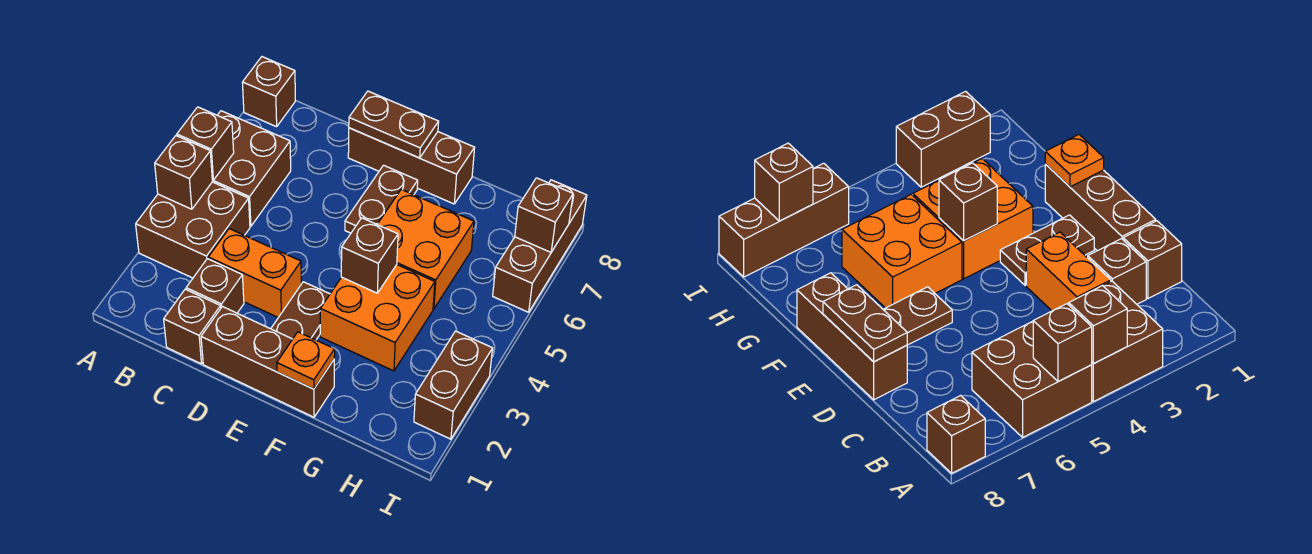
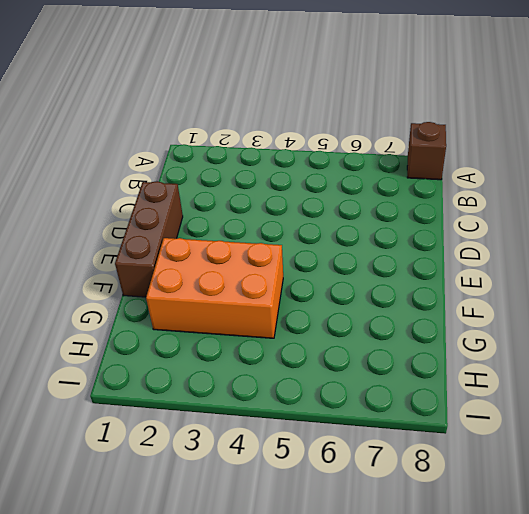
orange brick F2:G4 level 1 -> orange brick F3:G4 level 1
none -> brown brick A3:B4 level 1
none -> brown brick A5:B6 level 1
none -> brown brick C1 level 1

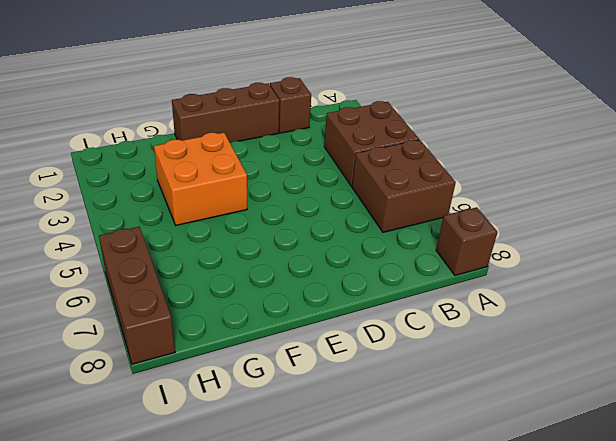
none -> brown brick C2 level 1
none -> orange brick C3:D3 level 1
none -> brown brick D8:F8 level 1

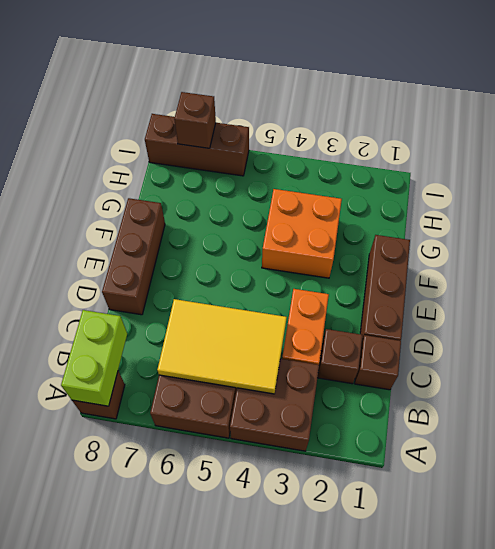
lime brick A8:B8 level 2 -> none
yellow tile B4:C6 level 2 -> none
none -> brown plate E2:E3 level 1
none -> brown plate E6:E7 level 1
none -> orange brick F5:G6 level 1

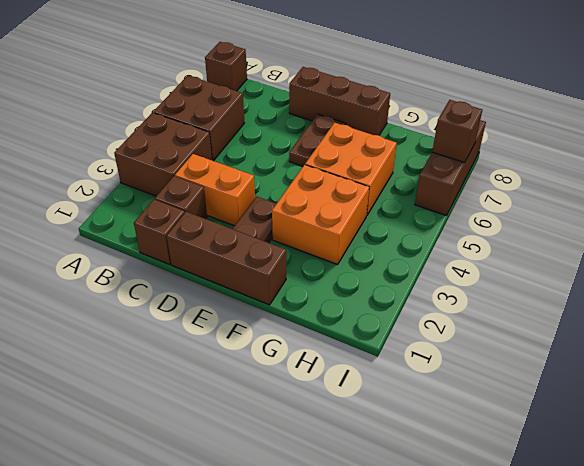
none -> brown brick I2:I3 level 1
none -> brown brick A4 level 2
none -> brown brick A5 level 2

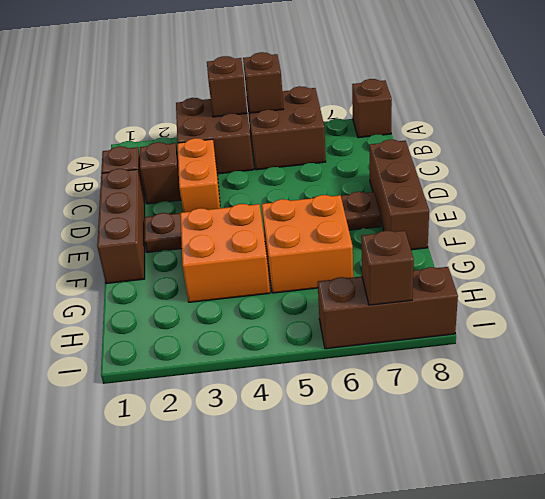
none -> brown brick I2:I3 level 1
none -> brown plate D8:E8 level 2
none -> orange plate F1 level 2

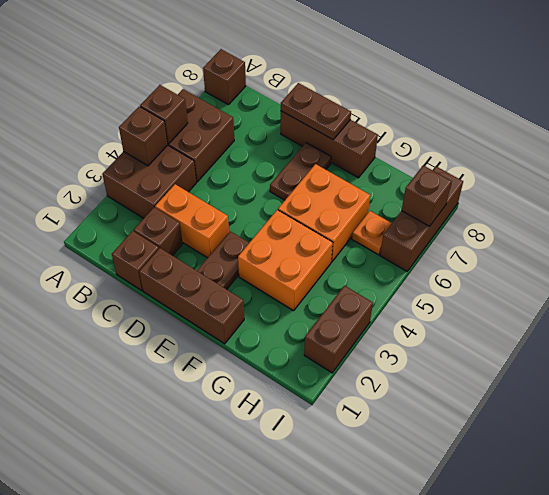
orange plate H6 level 1 -> orange plate F1 level 2
none -> brown brick F4 level 2

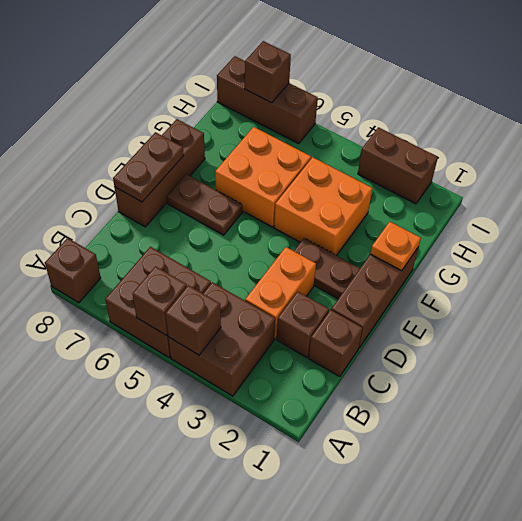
none -> brown brick F4 level 2

